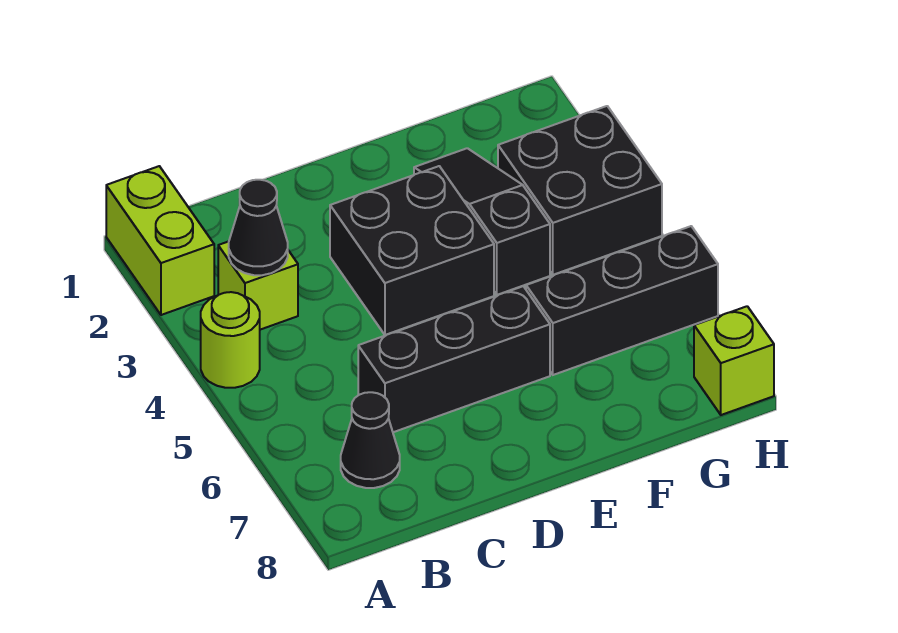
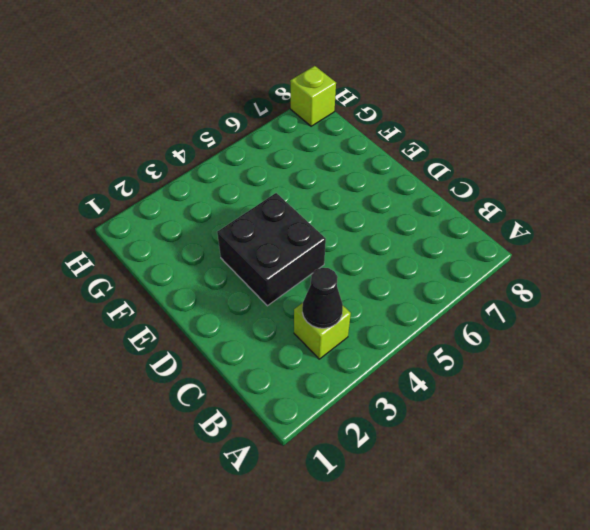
none -> lime brick A1:A2 level 1
none -> lime round brick A4 level 1

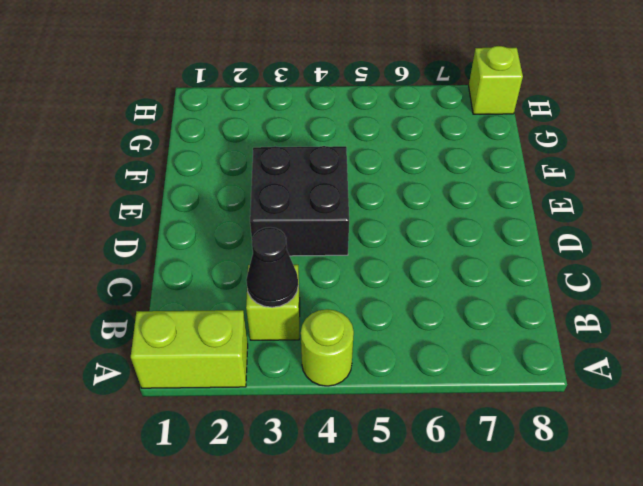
none -> black cone B7 level 1
none -> black brick C6:E6 level 1

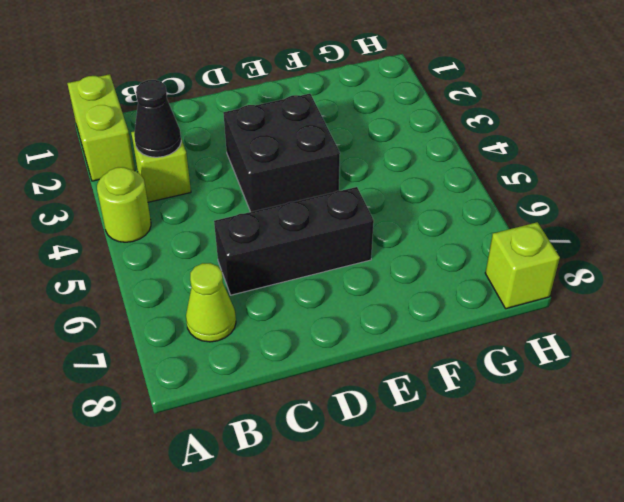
lime cone B7 level 1 -> black cone B7 level 1
none -> black slope F2:F4 level 1 top 4
none -> black brick F6:H6 level 1

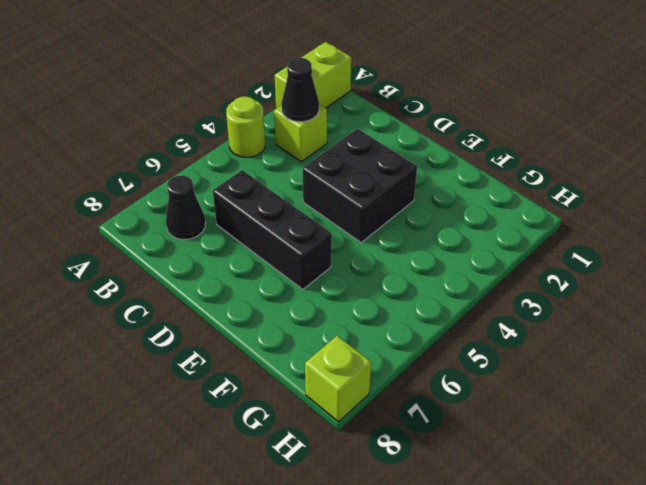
none -> black slope F2:F4 level 1 top 4
none -> black brick F6:H6 level 1

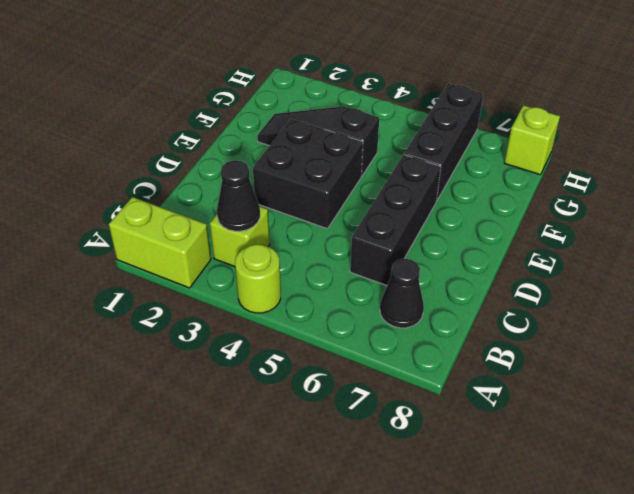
none -> black brick G3:H4 level 1

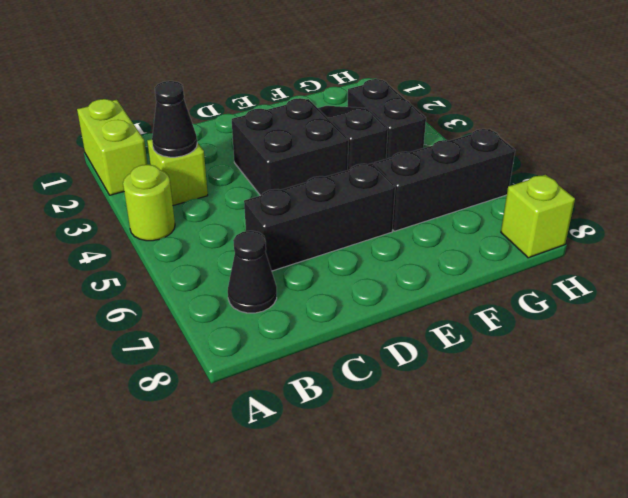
black brick G3:G4 level 1 -> black brick G3:H4 level 1

